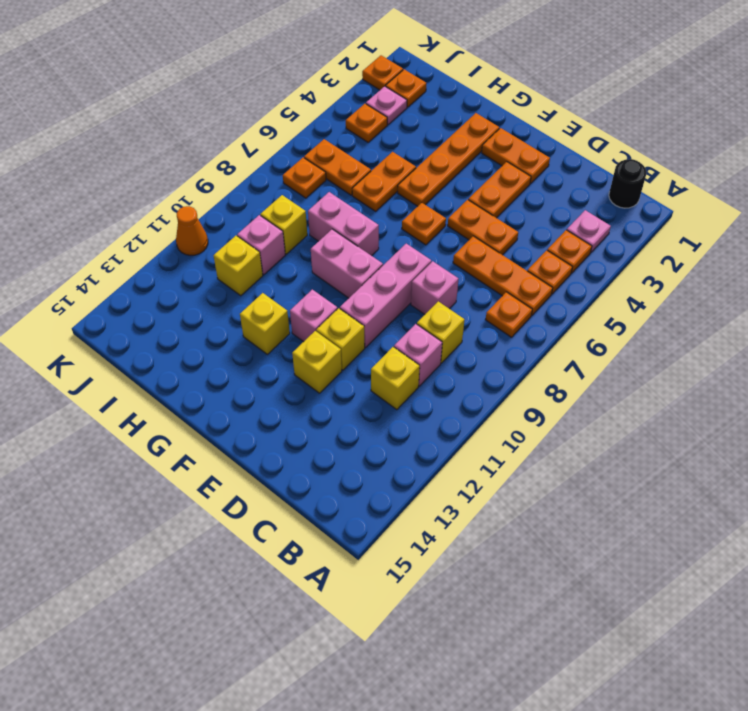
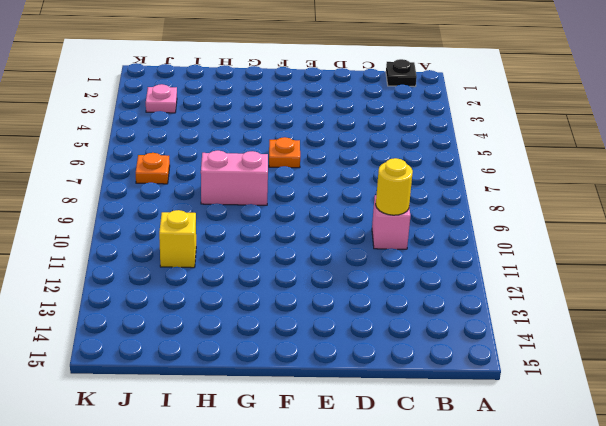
black plate B1 level 1 -> black round brick B1 level 1
yellow round brick C10 level 2 -> none
none -> pink plate B3 level 1
none -> orange plate B4 level 1
none -> orange plate B5 level 1
none -> orange plate B6:D6 level 1

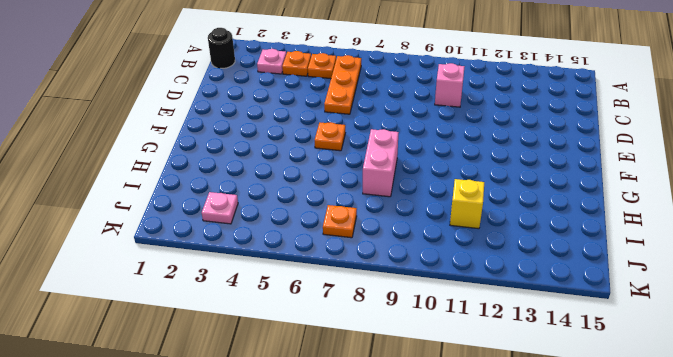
none -> orange plate B7 level 1
none -> yellow brick C9 level 1
none -> yellow brick C11 level 1
none -> orange plate D5:E5 level 1

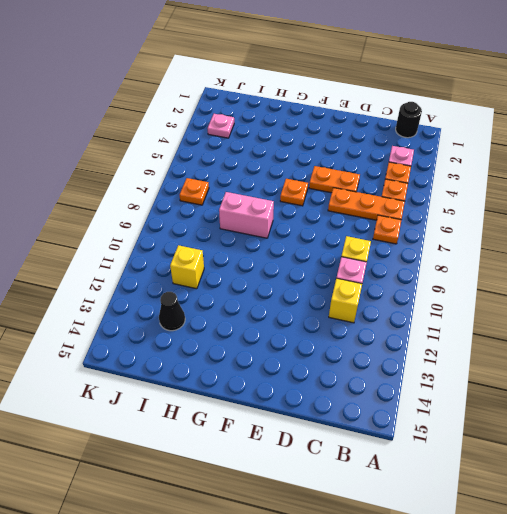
black cone I13 level 1 -> none
none -> pink brick D8 level 1
none -> orange plate E2:F2 level 1
none -> orange plate E3:E4 level 1
none -> pink brick E8:E10 level 1

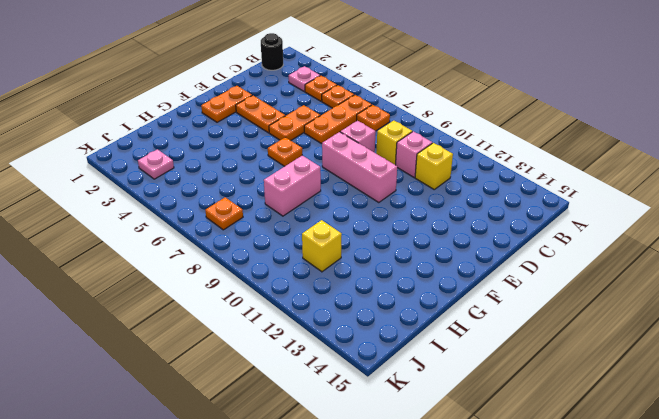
none -> yellow brick E11 level 1
none -> yellow brick E12 level 1
none -> pink brick F9:G9 level 1
none -> pink brick F11 level 1

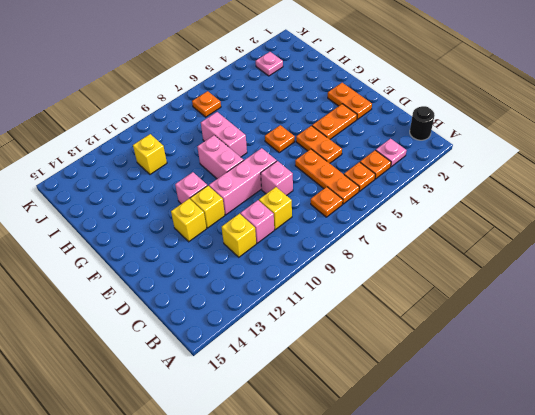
none -> orange plate G2:G5 level 1
none -> yellow brick G12 level 1
none -> orange plate H5:H6 level 1
none -> orange plate I6:J6 level 1

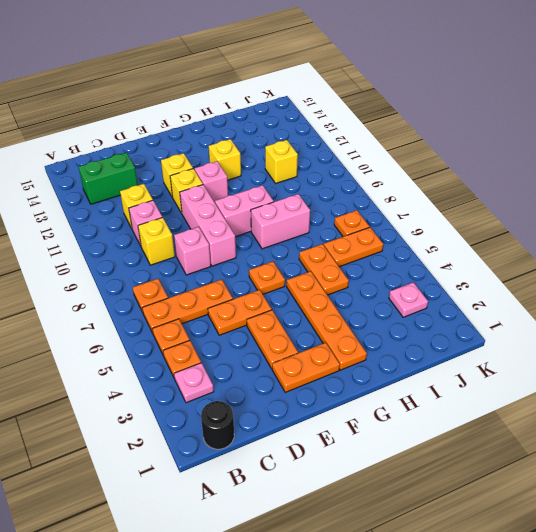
green brick B13:C13 level 1 -> none
none -> yellow brick I9 level 1
none -> pink brick I10 level 1
none -> orange plate J2 level 1
none -> orange plate J4 level 1

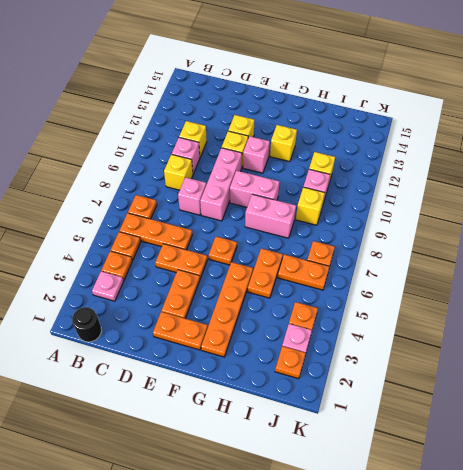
none -> orange plate K2 level 1
none -> orange cone K11 level 1

